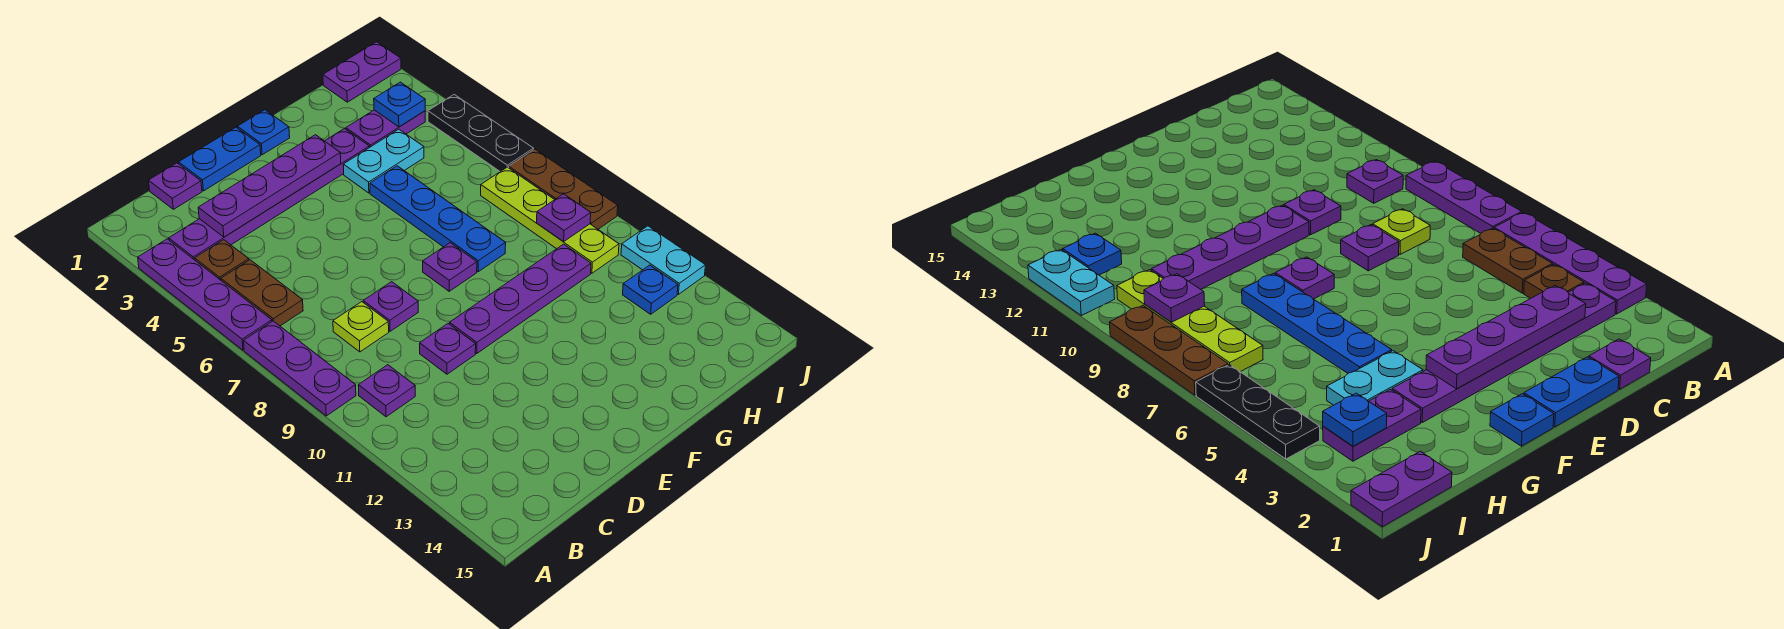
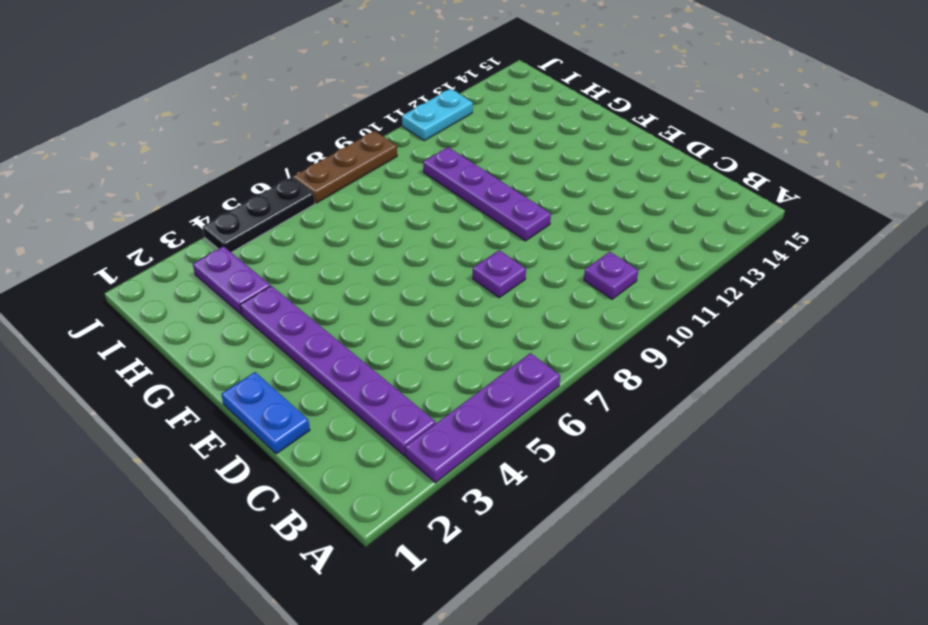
none -> purple plate A7:A9 level 1
none -> brown plate B4 level 1
none -> brown plate B5:B6 level 1

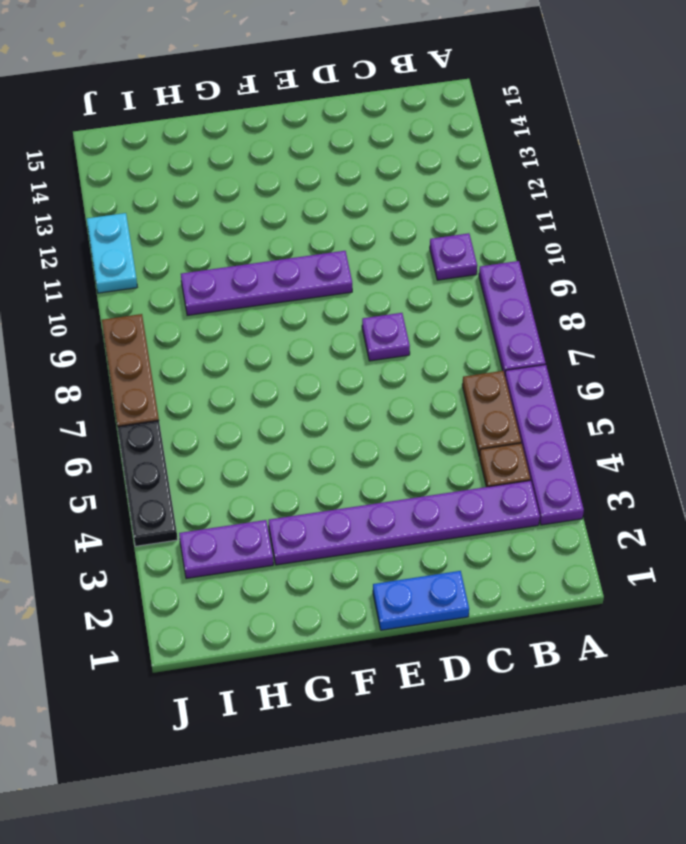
none -> purple plate C1 level 1
none -> lime plate C8 level 1
none -> purple plate D10 level 1

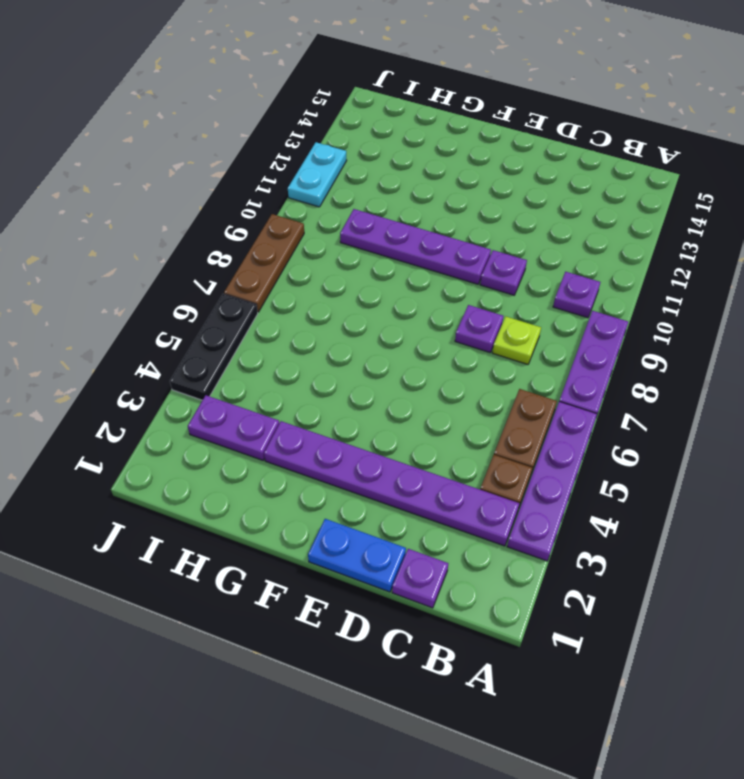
none -> blue plate F1 level 1
none -> purple plate F8 level 1
none -> cyan plate G4:H4 level 1

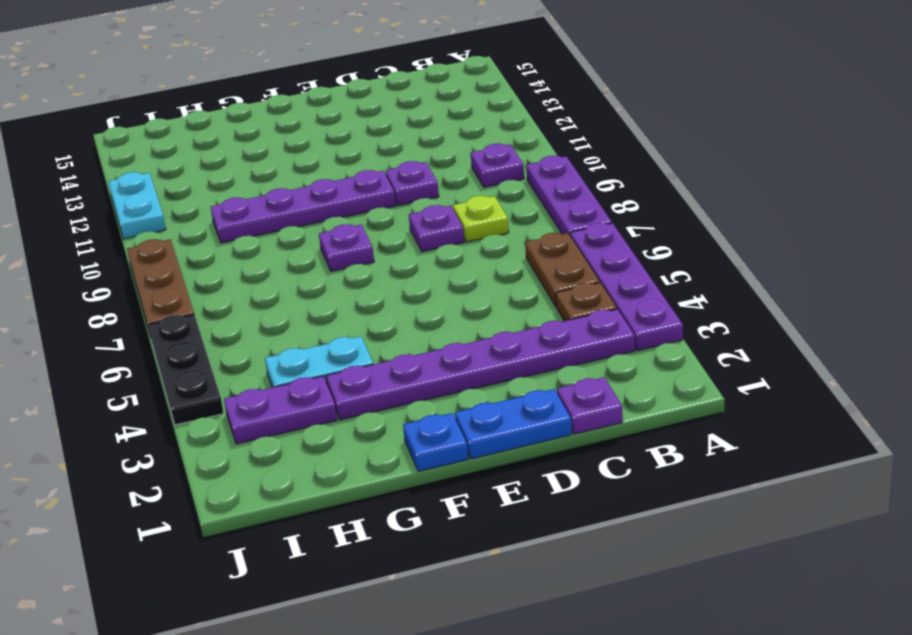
none -> blue plate G5:G8 level 1
none -> purple plate I1:J1 level 1
none -> lime plate I7:I10 level 1

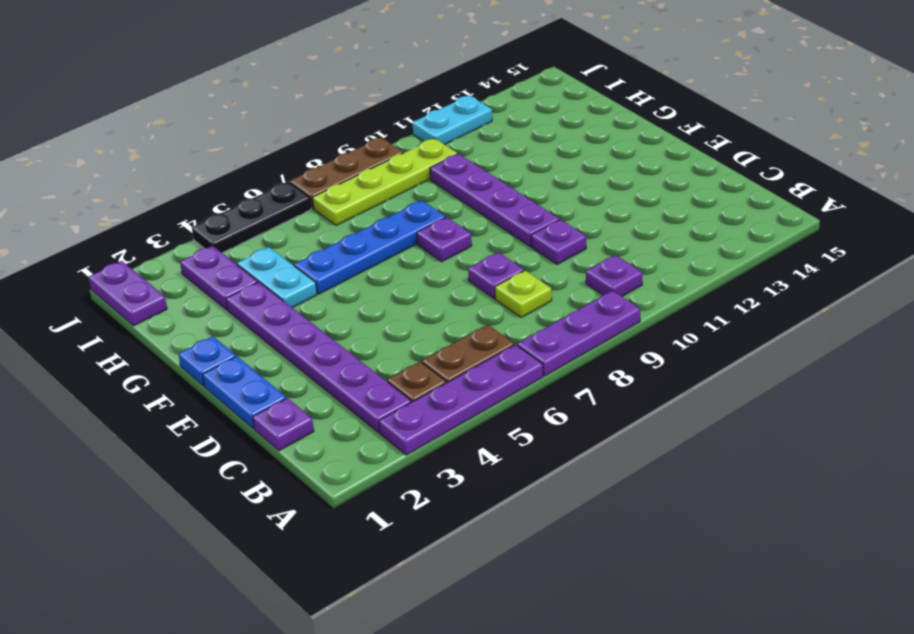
none -> blue plate I12 level 1
none -> purple plate C3:F3 level 2
none -> blue plate I3 level 2

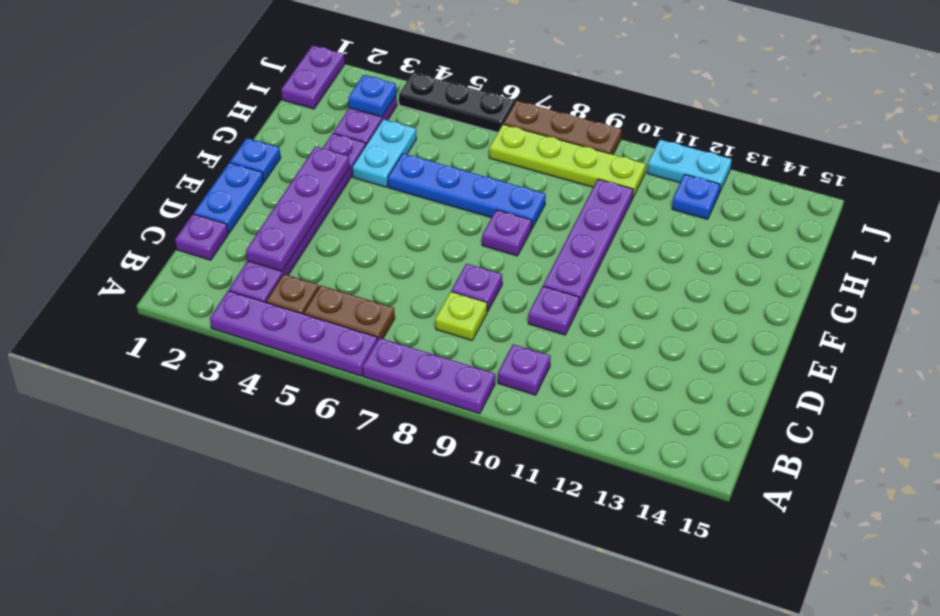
none -> purple plate I9 level 2

